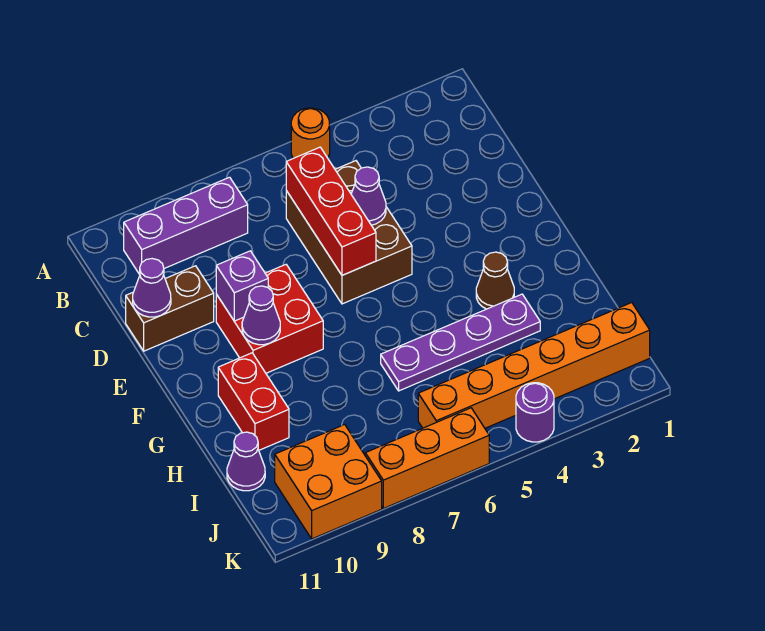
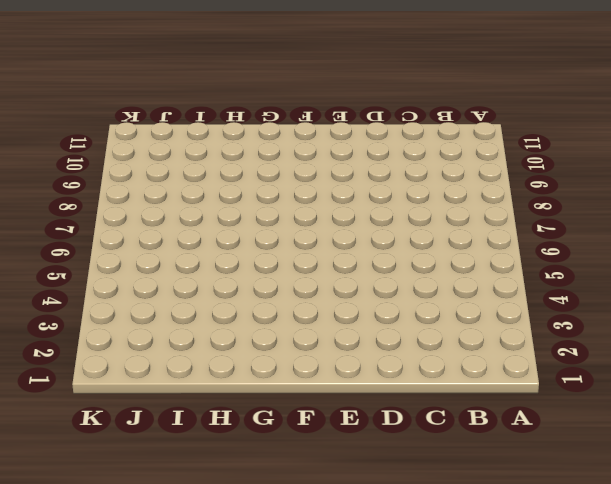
none -> orange round brick A5 level 1
none -> purple brick B8:B10 level 1
none -> brown brick C5:E6 level 1

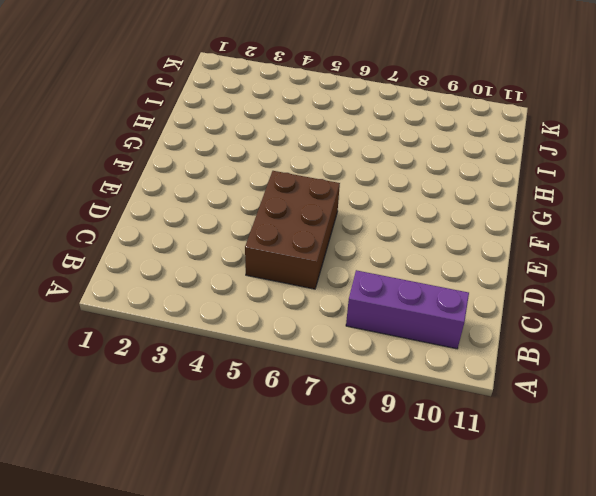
none -> orange round brick A5 level 1
none -> brown brick D10:D11 level 1
none -> red brick E8:F9 level 1

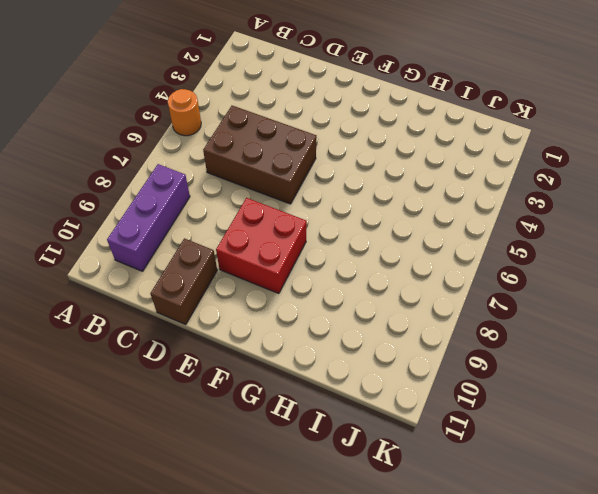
none -> brown cone G3 level 1
none -> red brick G10:H10 level 1
none -> purple plate H3:H6 level 1

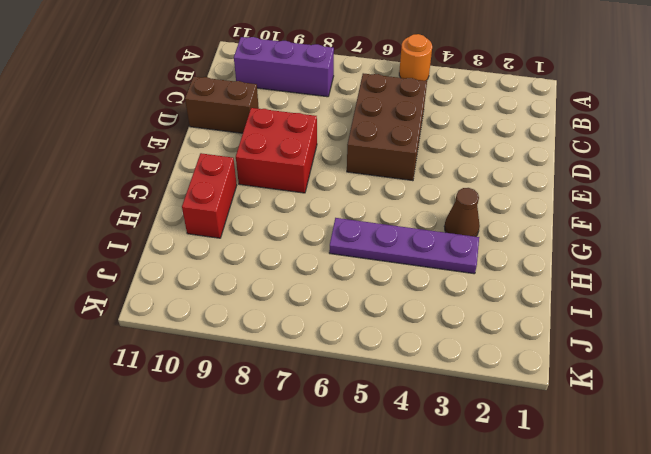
none -> purple cone I11 level 1
none -> orange brick J1:J6 level 1
none -> orange brick J9:K10 level 1

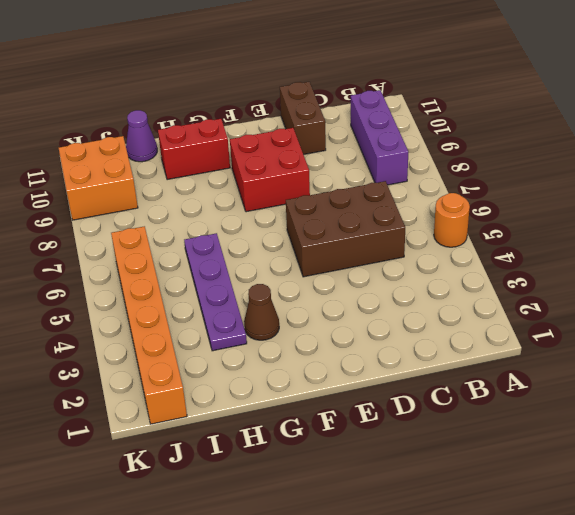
none -> purple round brick K4 level 1
none -> orange brick K6:K8 level 1
none -> red brick C6:E6 level 2

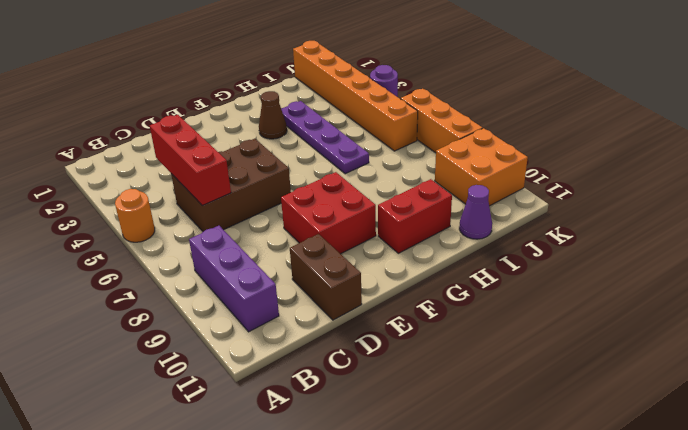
red brick C4:C6 level 2 -> red brick C6:E6 level 2
none -> purple cone D5 level 2
none -> purple cone D11 level 2
none -> purple brick E9 level 2

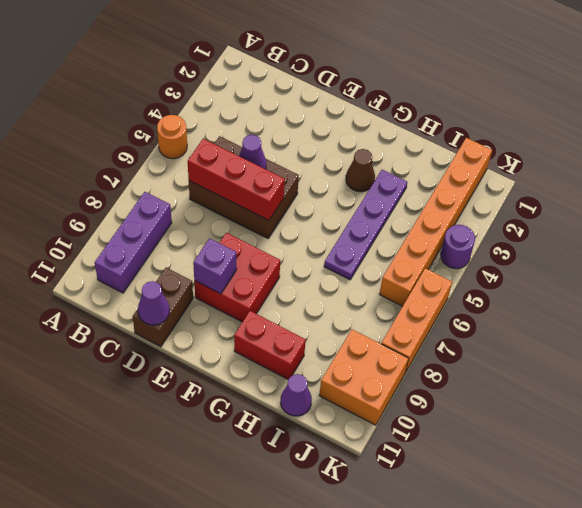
none -> purple cone F9 level 2

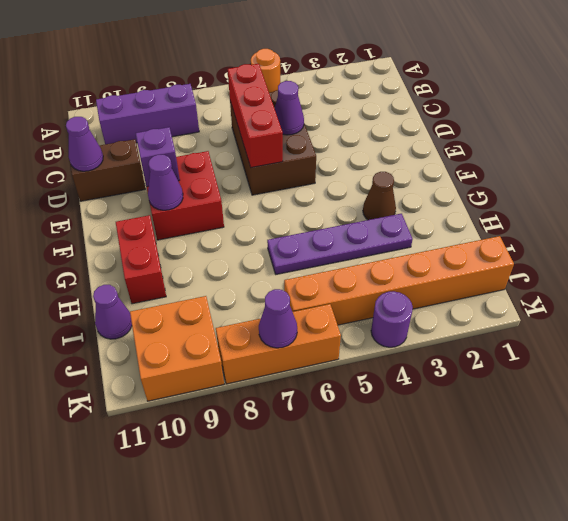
purple cone K7 level 2 -> none

